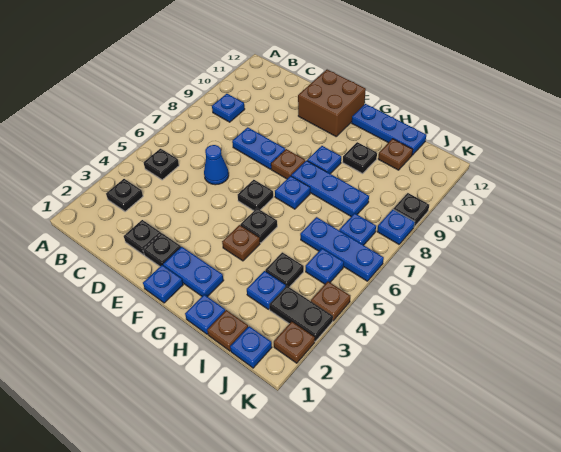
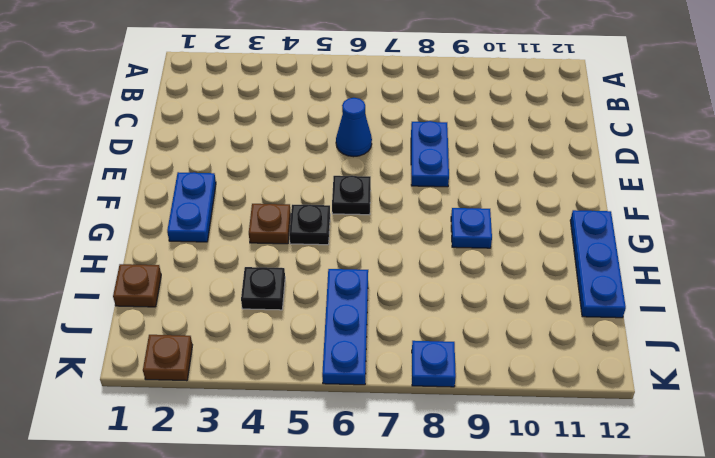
none -> black plate B3 level 1
none -> black plate B5 level 1
none -> blue plate B9 level 1
none -> black plate D2 level 1

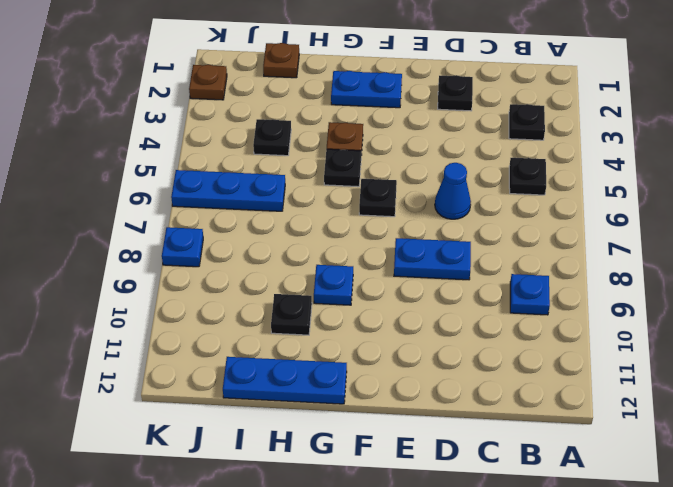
none -> black plate E2 level 1
none -> brown brick E11:F12 level 1
none -> blue plate F1 level 1
none -> brown plate F8 level 1

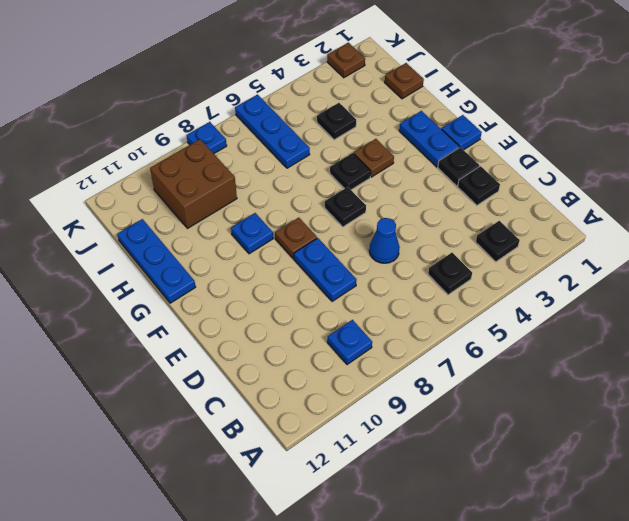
brown brick I9:J10 level 1 -> brown brick E11:F12 level 1
none -> blue plate G7 level 1
none -> blue plate G8:I8 level 1
none -> blue plate H1 level 1
none -> black plate H10 level 1

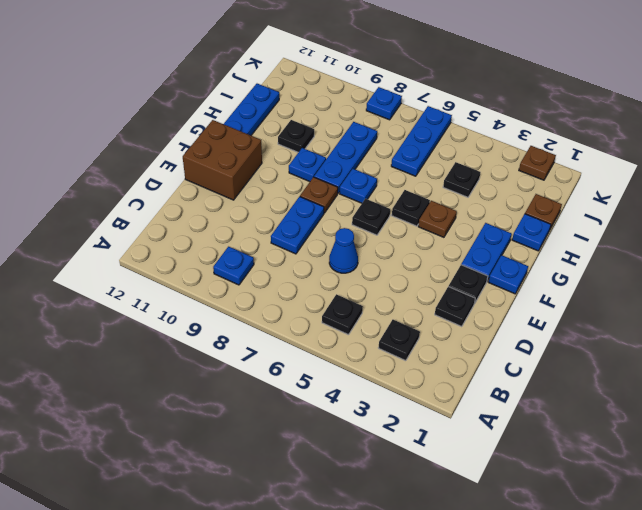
none -> blue plate I3 level 1
none -> brown plate I11 level 1
none -> blue plate J1 level 1
none -> black plate J3:K3 level 1

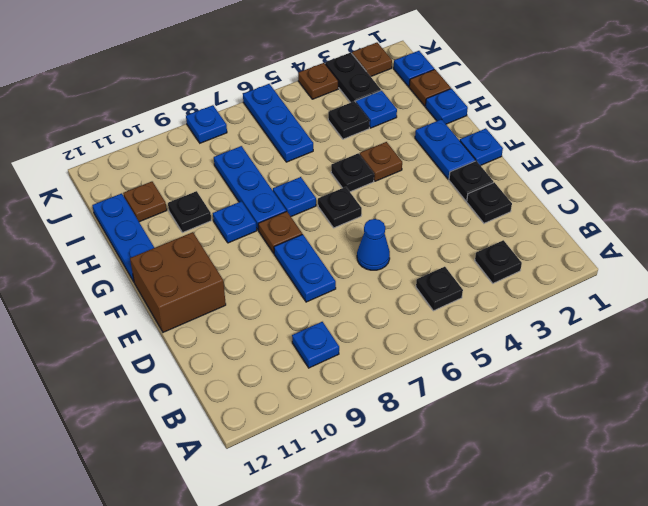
none -> blue plate J5 level 1
none -> blue plate J7 level 1
none -> black plate K9 level 1

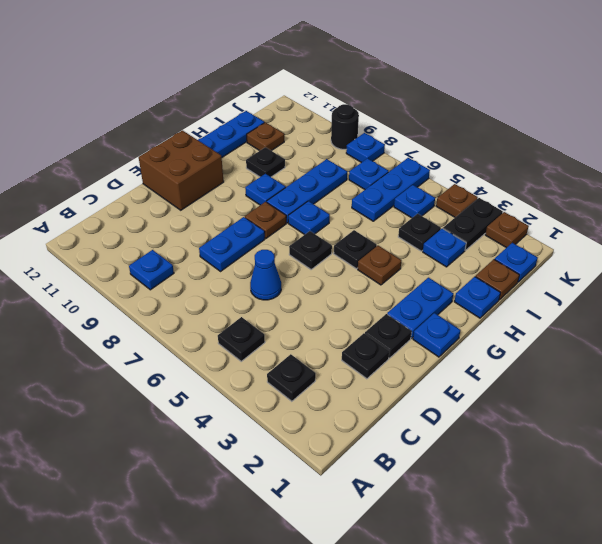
black round brick K9 level 1 -> black plate K9 level 1

